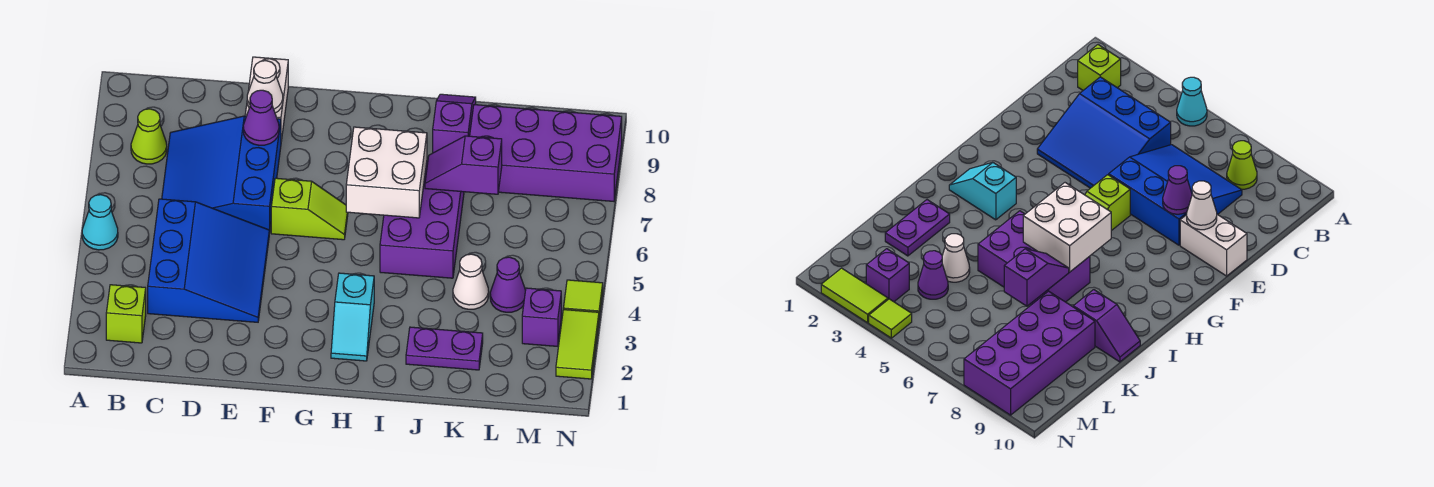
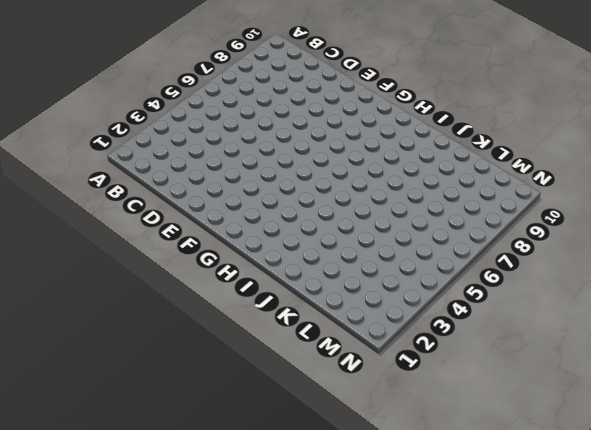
none -> cyan cone A5 level 1
none -> lime brick B2 level 1
none -> lime cone B8 level 1

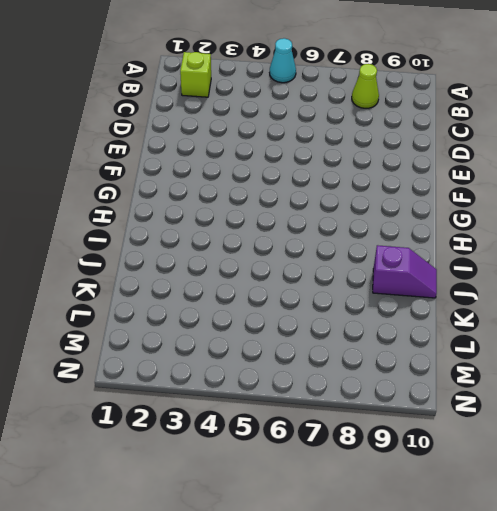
none -> blue slope C3:E5 level 1 top C
none -> blue slope C6:E8 level 1 top E
none -> white brick E9:E10 level 1

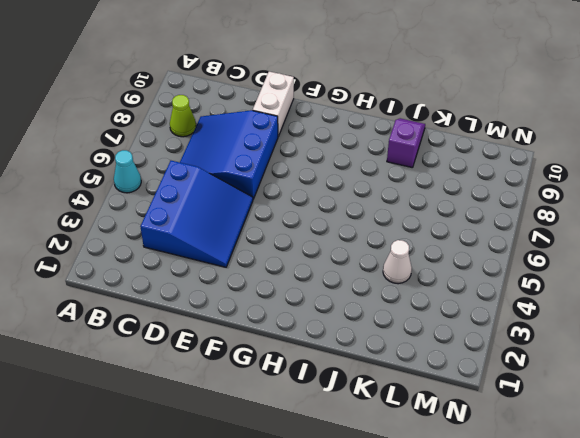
none -> lime brick B2 level 1
none -> lime slope F6:G6 level 1 top F
none -> cyan slope H2:H3 level 1 top 3

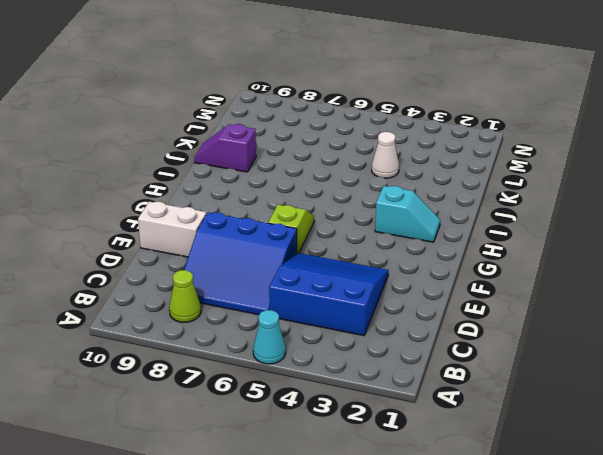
none -> lime brick B2 level 1
none -> purple brick I5:J7 level 1
none -> purple plate J2:K2 level 1

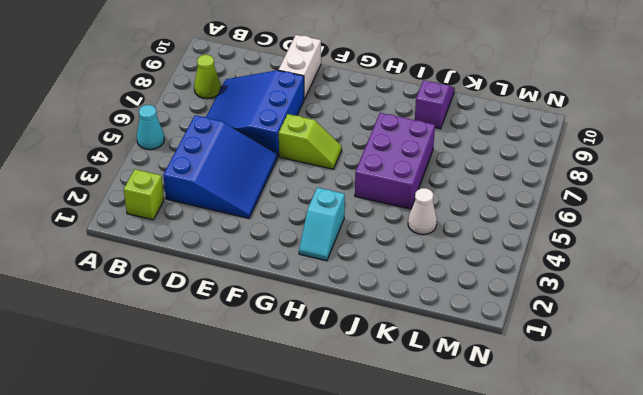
none -> purple plate J2:K2 level 1
none -> purple brick K8:N9 level 1
none -> purple cone L4 level 1

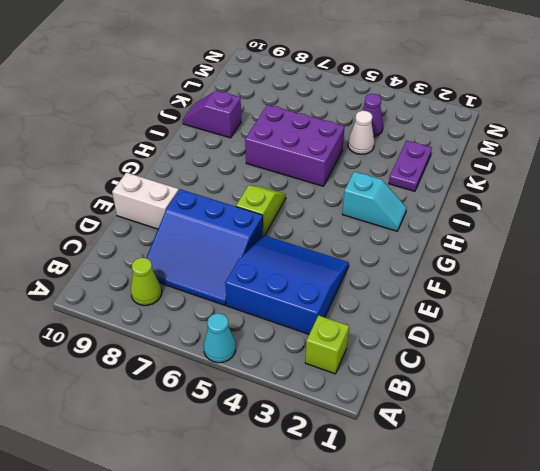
none -> purple brick K8:N9 level 1
none -> purple brick M3 level 1
none -> lime tile N2:N3 level 1

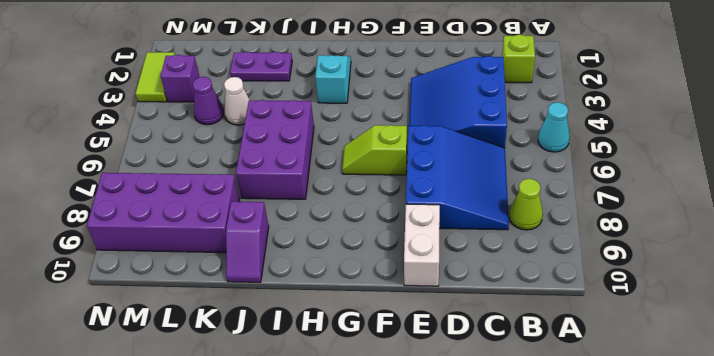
none -> lime tile N4 level 1
none -> purple cone E8 level 2
none -> white cone E9 level 2

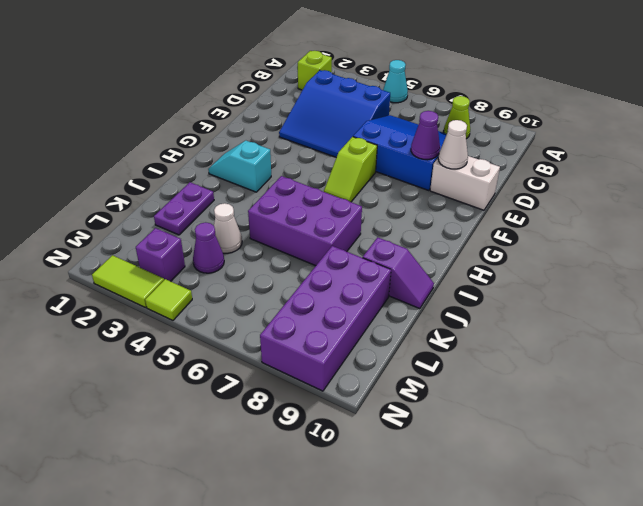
none -> white brick H6:I7 level 2
none -> purple slope J7:K7 level 2 top K

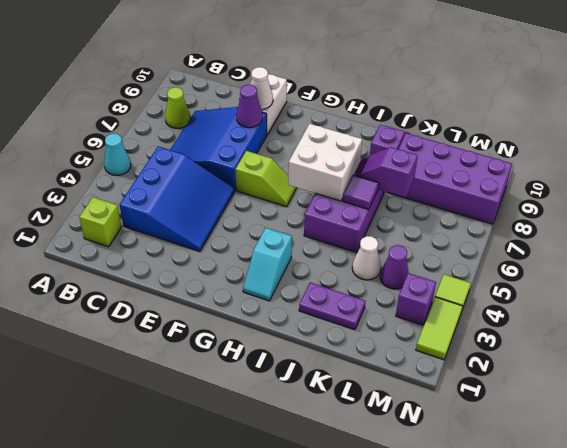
purple tile J6 level 2 -> none

